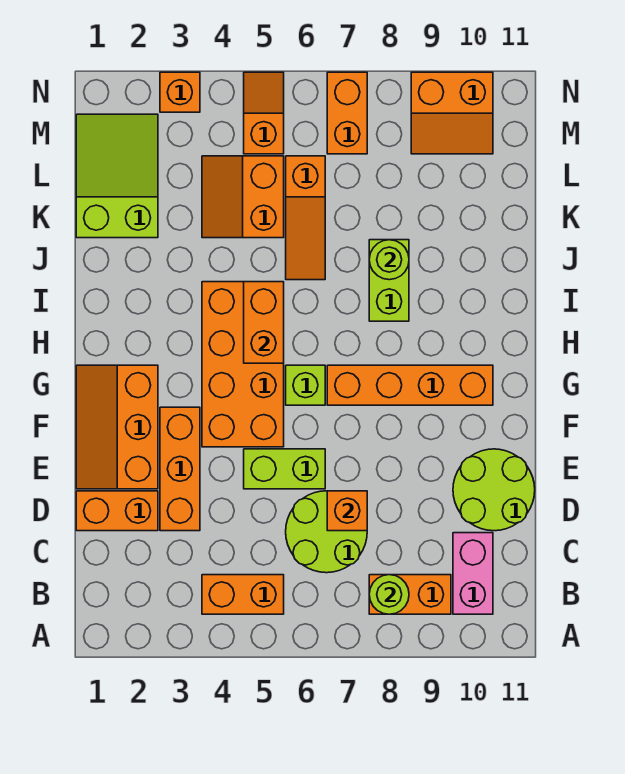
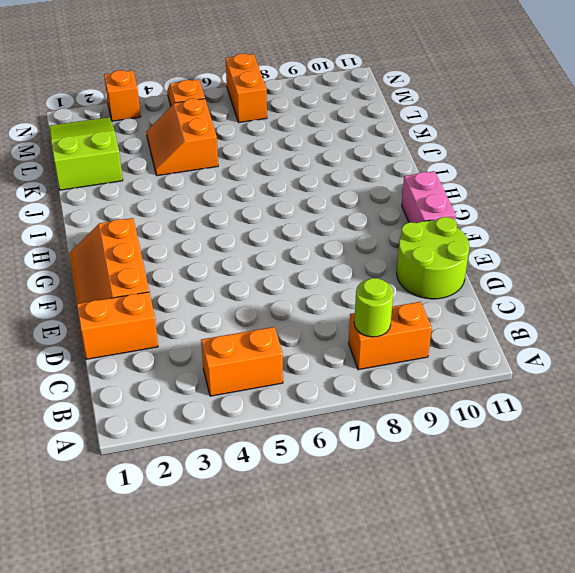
pink brick F11:G11 level 1 -> pink brick B10:C10 level 1
none -> lime round brick C6:D7 level 1
none -> orange brick D3:F3 level 1
none -> lime brick E5:E6 level 1

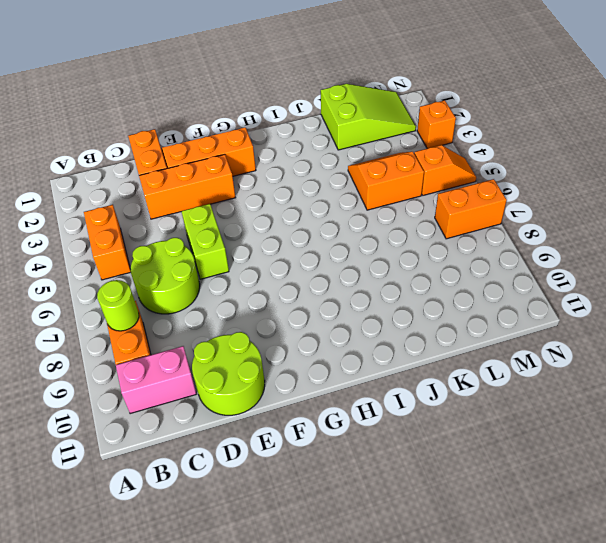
none -> orange brick F4:I5 level 1
none -> lime brick G6 level 1
none -> orange brick G7:G10 level 1

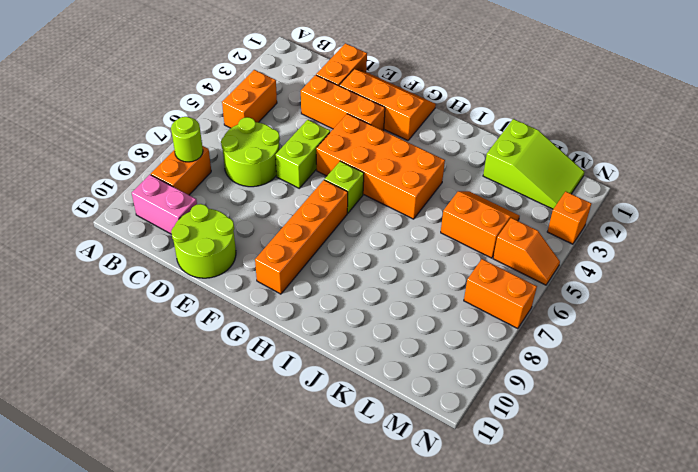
none -> lime brick I8:J8 level 1
none -> orange slope J6:L6 level 1 top L
none -> orange slope M9:N10 level 1 top N

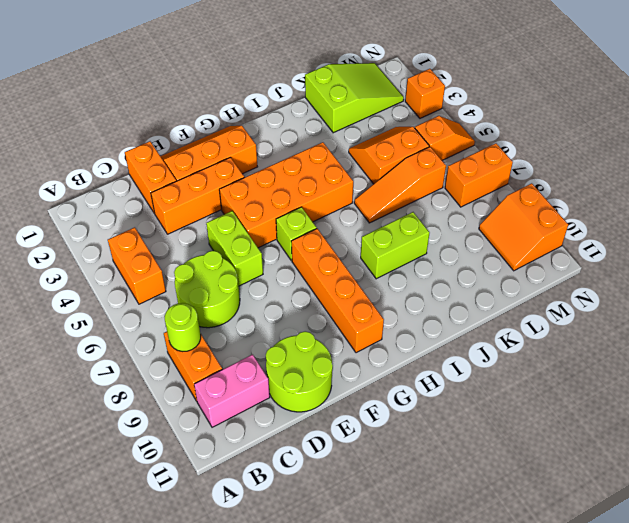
none -> orange brick D7 level 2
none -> orange brick H5:I5 level 2
none -> lime round brick J8 level 2

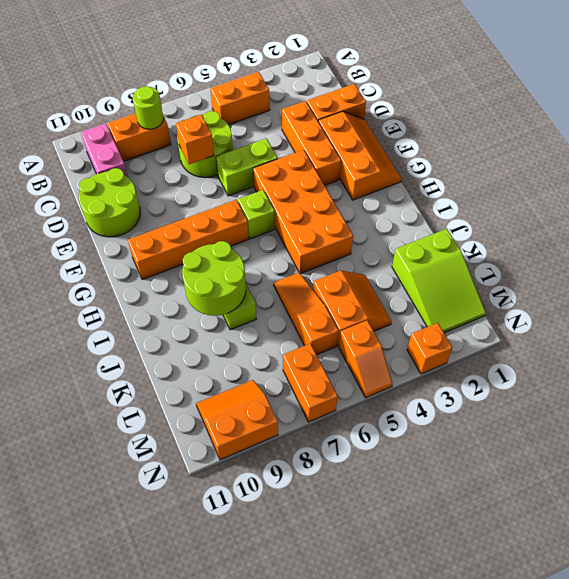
lime round brick I8:J9 level 2 -> lime round brick J8 level 2
none -> orange brick H5:I5 level 2

